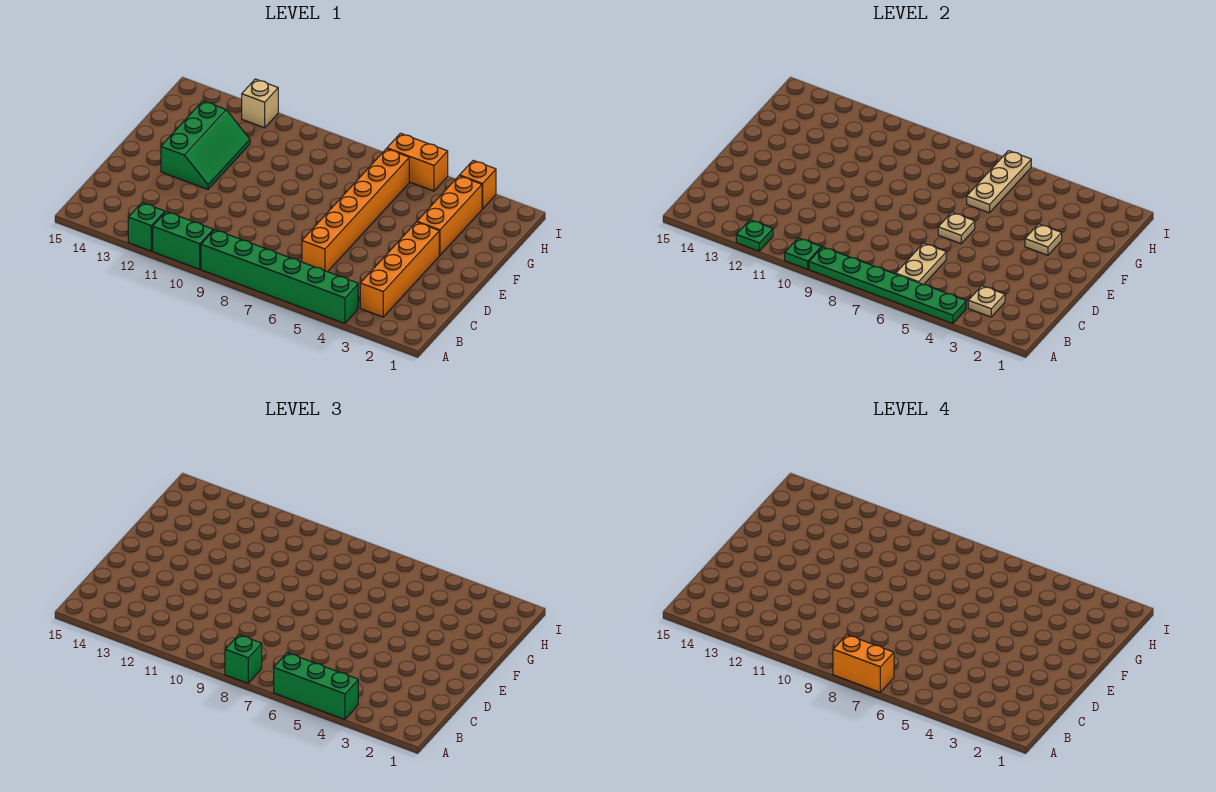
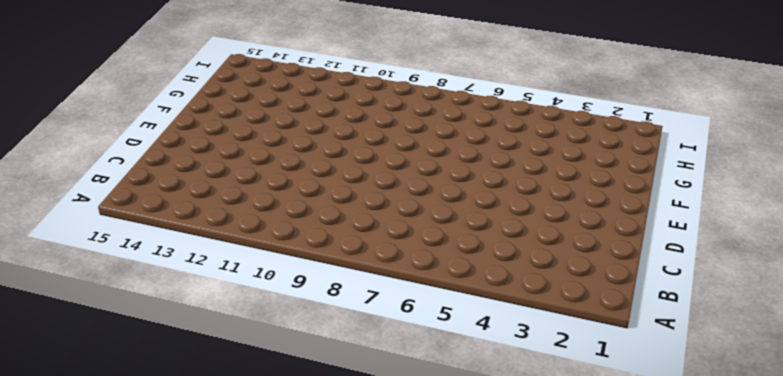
none -> green brick A4:A9 level 1
none -> green brick A10:A11 level 1
none -> green brick A12 level 1

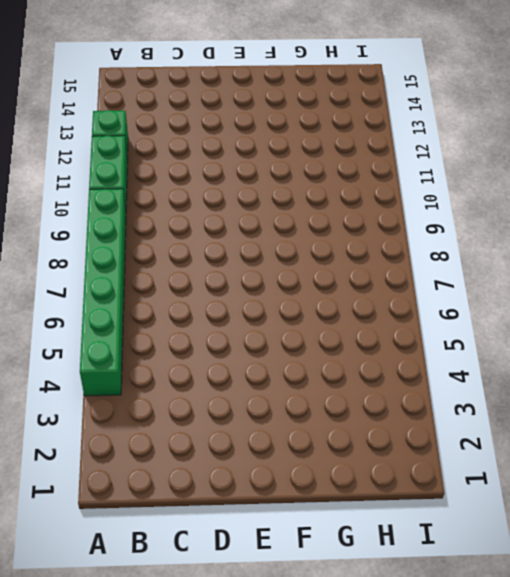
none -> orange brick B3:E3 level 1
none -> orange brick C6:H6 level 1
none -> green slope E12:G13 level 1 top 13

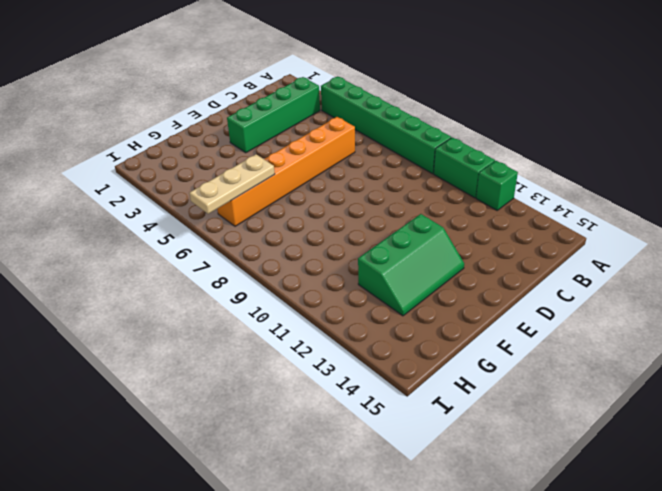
green brick B3:E3 level 1 -> orange brick B3:E3 level 1
green slope E12:G13 level 1 top 12 -> green slope E12:G13 level 1 top 13
none -> orange brick F3:H3 level 1
none -> orange brick I3 level 1
none -> orange brick I5:I6 level 1

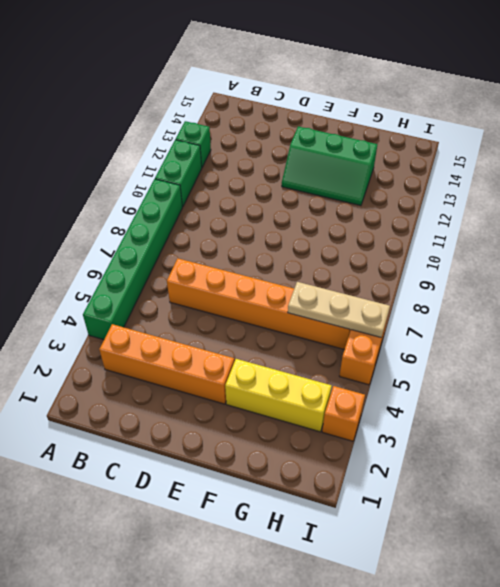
yellow brick F3:H3 level 1 -> orange brick F3:H3 level 1
none -> tan brick I12 level 1
none -> green plate A4:A9 level 2
none -> green plate A10 level 2

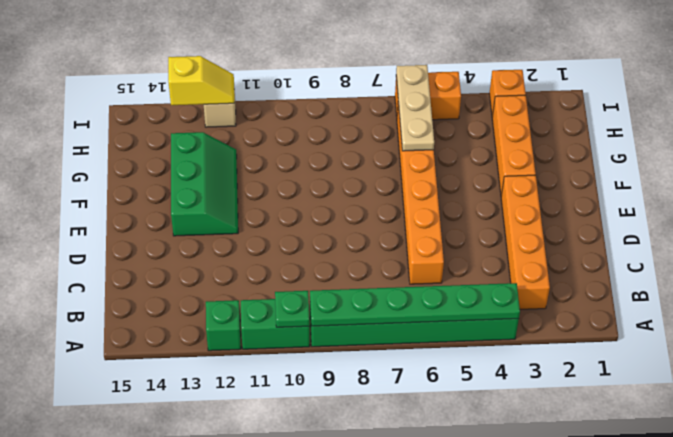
yellow slope I12:I13 level 2 top 13 -> none
none -> green plate A12 level 2
none -> tan plate B3 level 2
none -> tan plate B6:C6 level 2

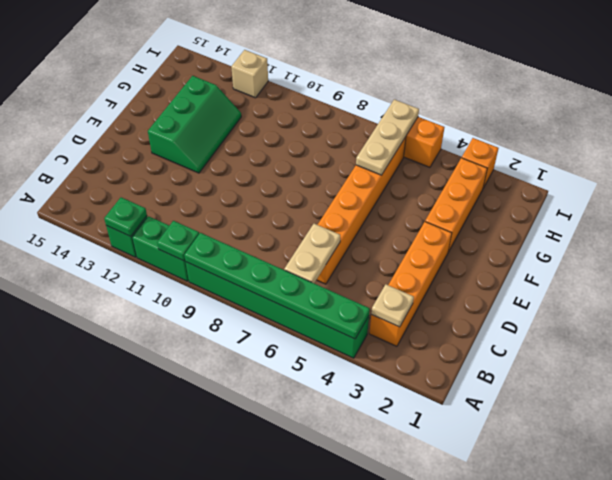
none -> tan plate E6 level 2
none -> tan plate F3 level 2
none -> green brick A4:A6 level 3

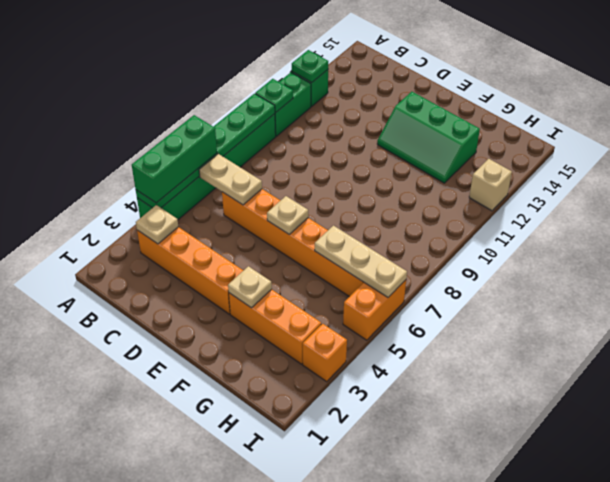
none -> green brick A8 level 3
none -> orange brick A7:A8 level 4

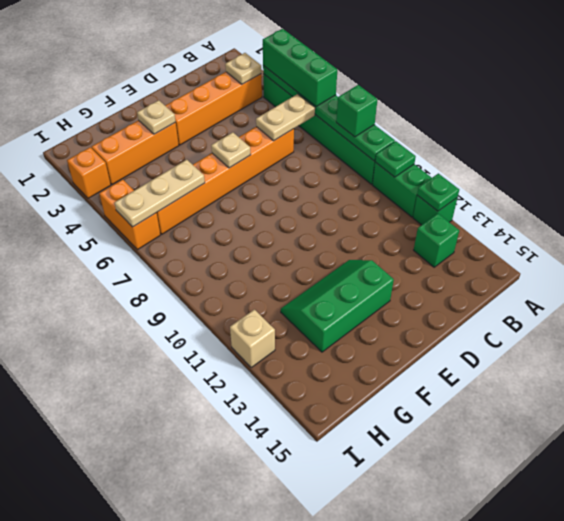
green brick B13 level 1 -> none
none -> orange brick A7:A8 level 4

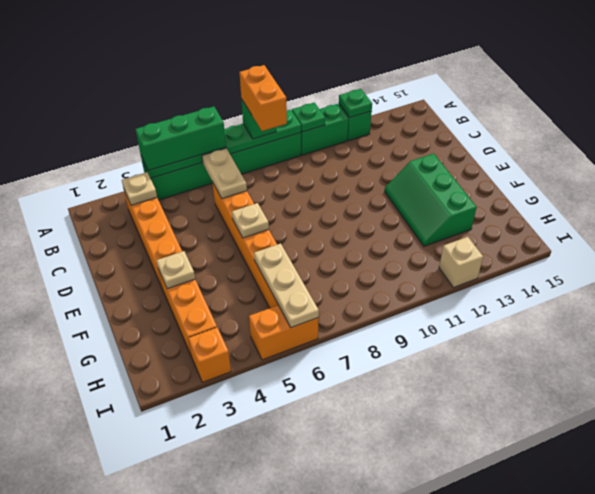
orange brick A8:B8 level 4 -> orange brick A7:A8 level 4

